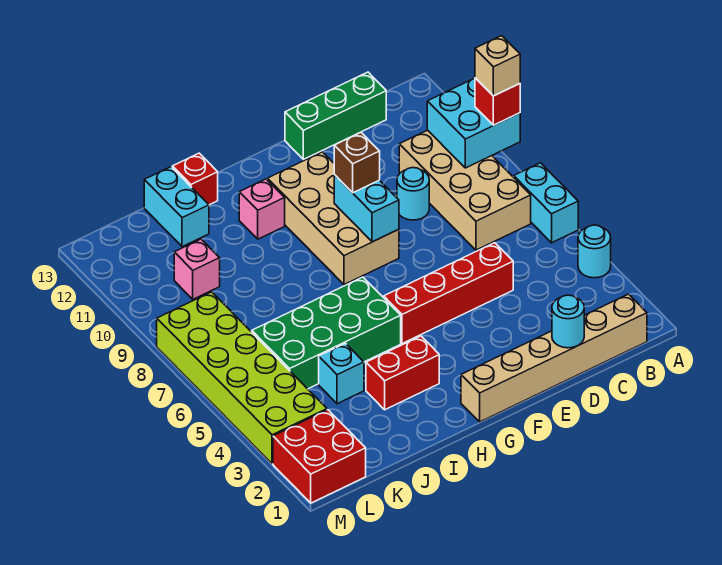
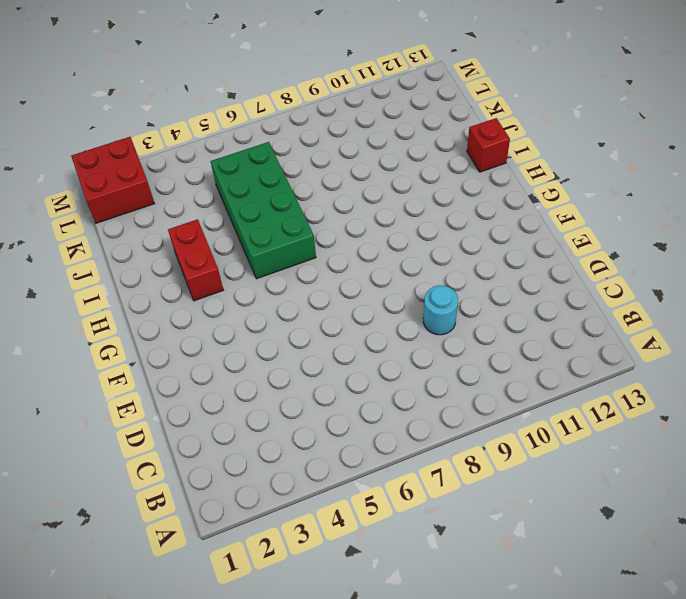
none -> cyan round brick A4 level 1
none -> cyan brick A6:A7 level 1
none -> tan brick B1:G1 level 1

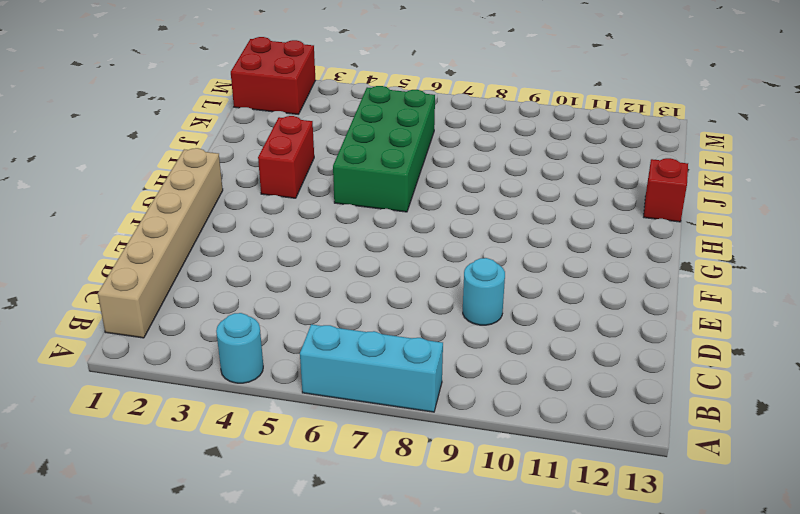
cyan brick A6:A8 level 1 -> cyan brick A6:A7 level 1
none -> tan brick B7:C10 level 1
none -> green brick C13:E13 level 1
none -> red brick D5:G5 level 1

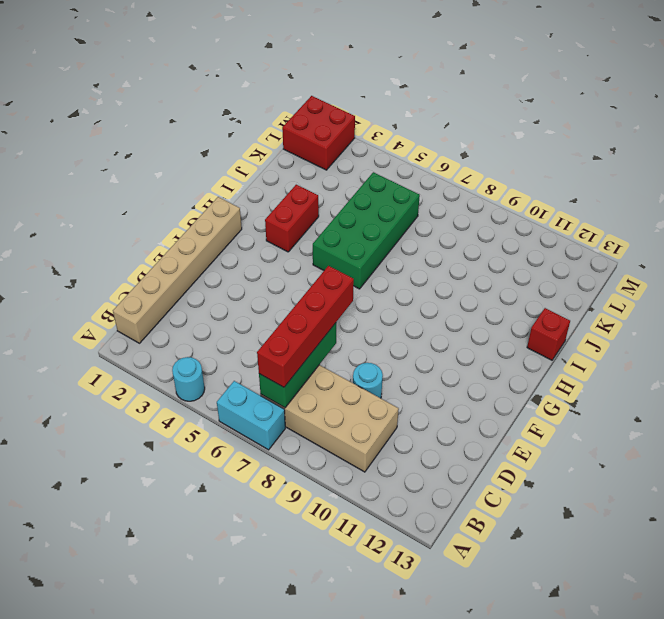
green brick B7:D7 level 2 -> green brick C13:E13 level 1
red brick B7:E7 level 3 -> red brick D5:G5 level 1
none -> tan brick F8:G11 level 1
none -> pink brick H11 level 1
none -> cyan brick J4 level 1

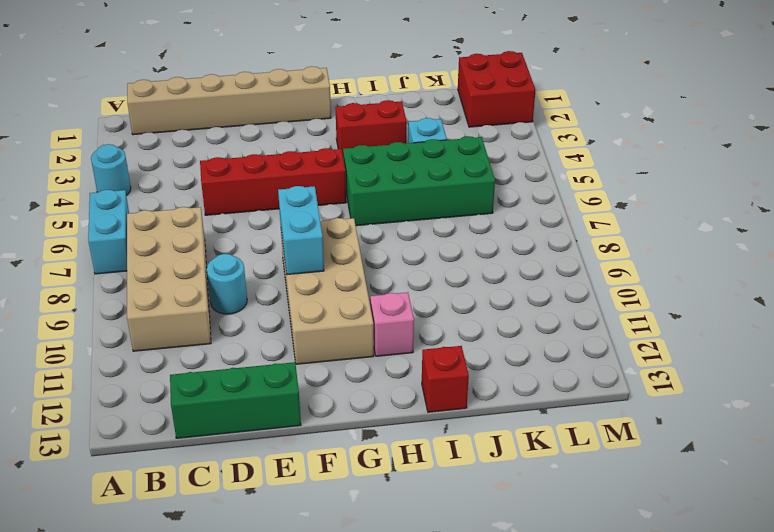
none -> cyan brick J12:J13 level 1
none -> pink brick K10 level 1
none -> lime brick L3:M8 level 1

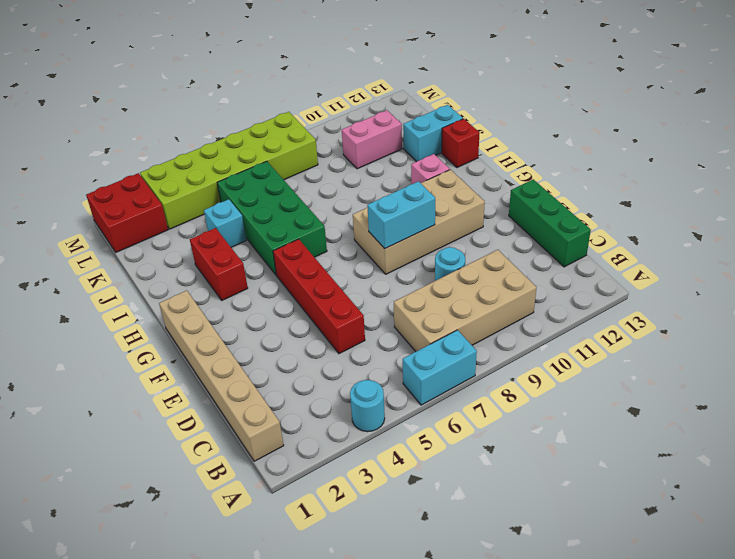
pink brick K10:K11 level 1 -> pink brick K10 level 1
none -> cyan brick A9:B10 level 2
none -> cyan round brick D1 level 2
none -> red brick A9 level 3

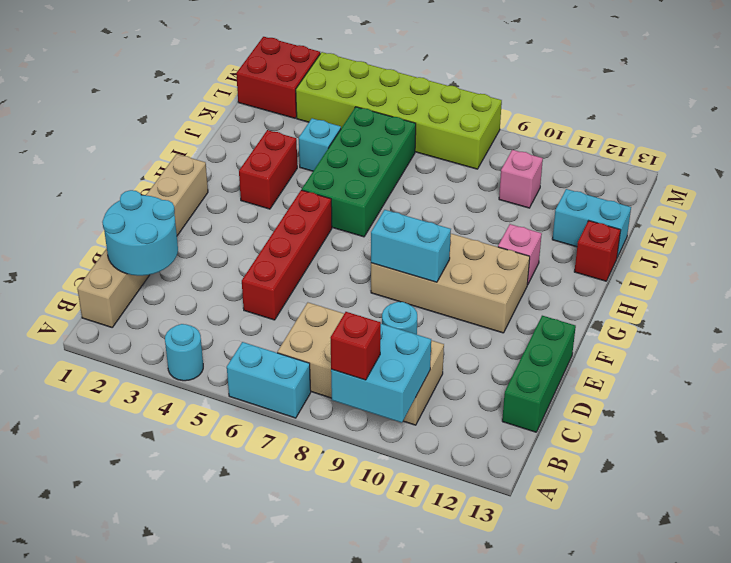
cyan round brick C1:D2 level 2 -> cyan round brick D1 level 2
none -> brown brick F9 level 3
none -> tan brick A9 level 4

